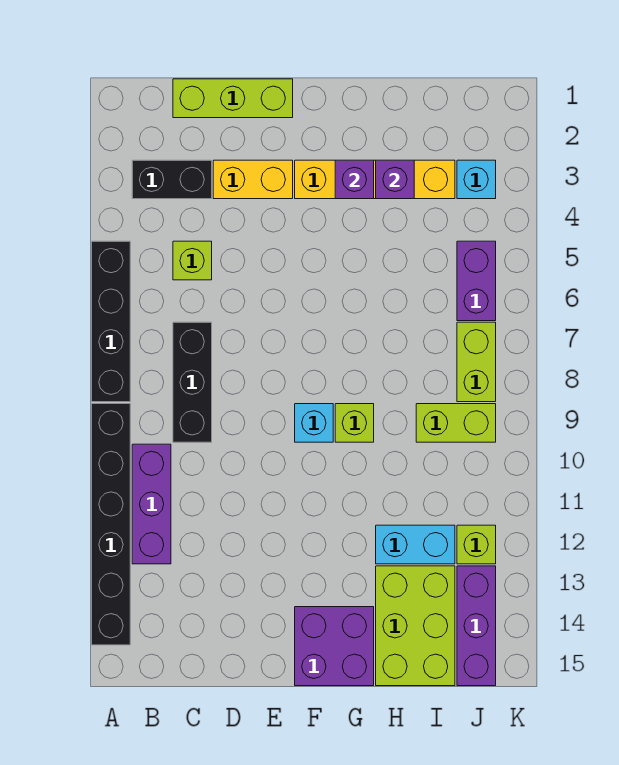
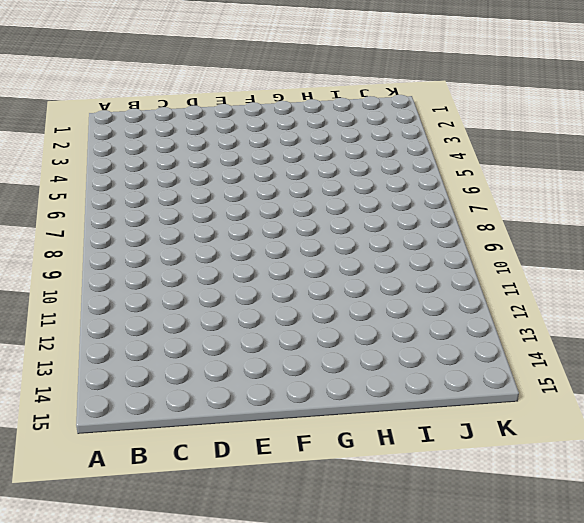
none -> black brick A5:A8 level 1
none -> black brick A9:A14 level 1
none -> black brick B3:C3 level 1

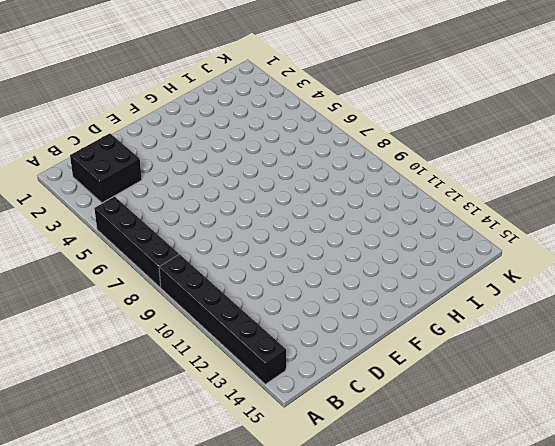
black brick B2:C3 level 1 -> black brick B3:C3 level 1
none -> purple brick B10:B12 level 1
none -> lime brick C1:E1 level 1
none -> lime brick C5 level 1

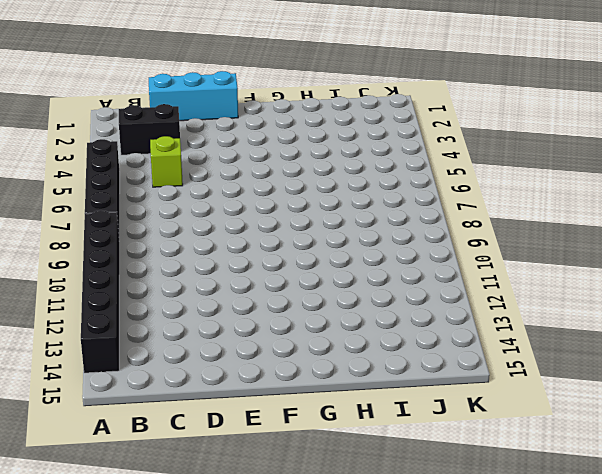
cyan brick C1:E1 level 1 -> lime brick C1:E1 level 1
none -> purple brick B10:B12 level 1
none -> black brick C7:C9 level 1
none -> yellow brick D3:E3 level 1

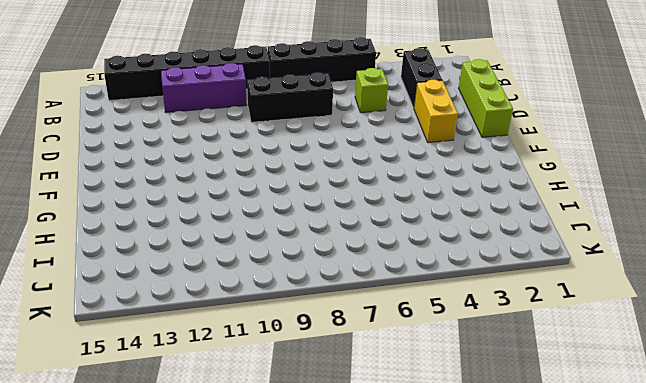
none -> yellow brick F3:I3 level 1
none -> cyan brick F9 level 1
none -> purple brick F14:G15 level 1

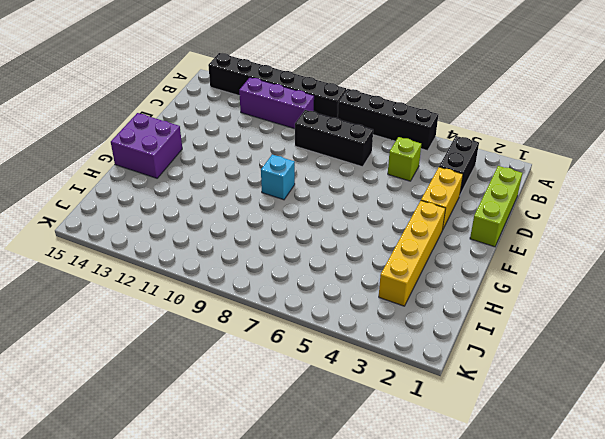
none -> lime brick G9 level 1
none -> cyan brick H12:I12 level 1
none -> lime brick H13:I15 level 1

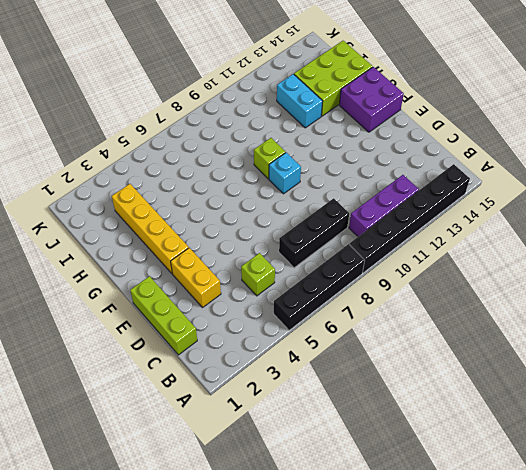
none -> black brick B3:C3 level 1
none -> lime brick I9:J9 level 1
none -> cyan brick J3 level 1

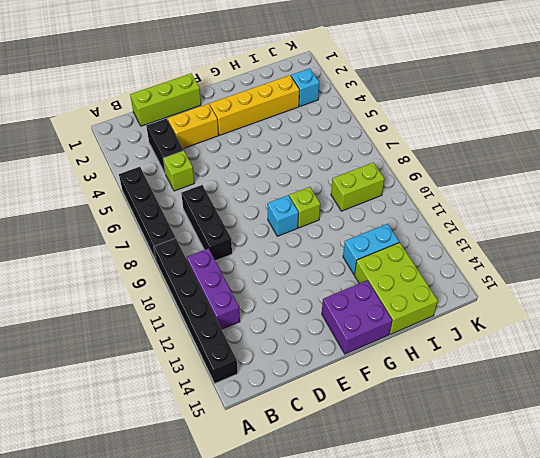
black brick C3:C4 level 1 -> black brick B3:C3 level 1
none -> purple brick J5:J6 level 1
none -> lime brick J7:J8 level 1
none -> lime brick J12 level 1

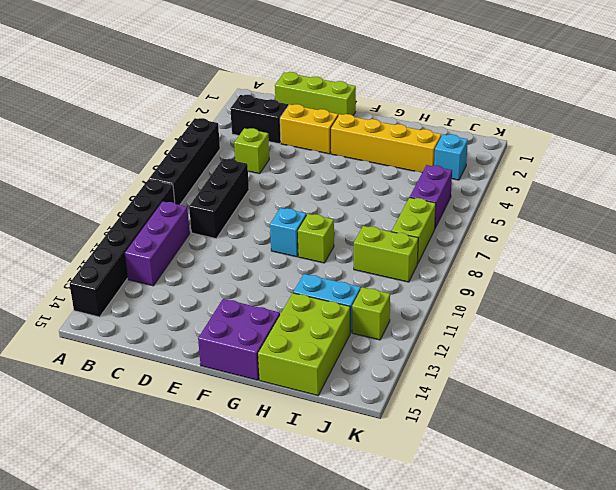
none -> purple brick J13:J15 level 1
none -> purple brick G3 level 2
none -> purple brick H3 level 2

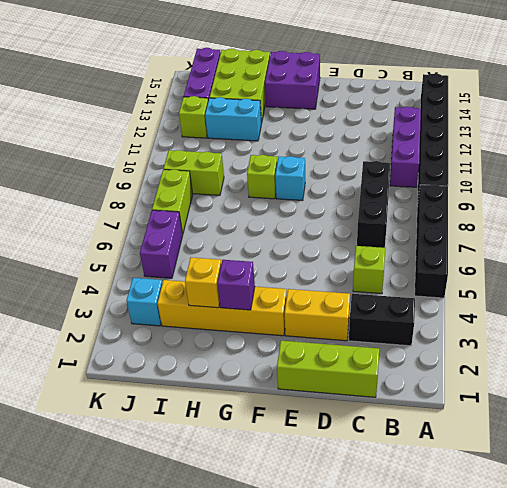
yellow brick H3 level 2 -> purple brick H3 level 2

